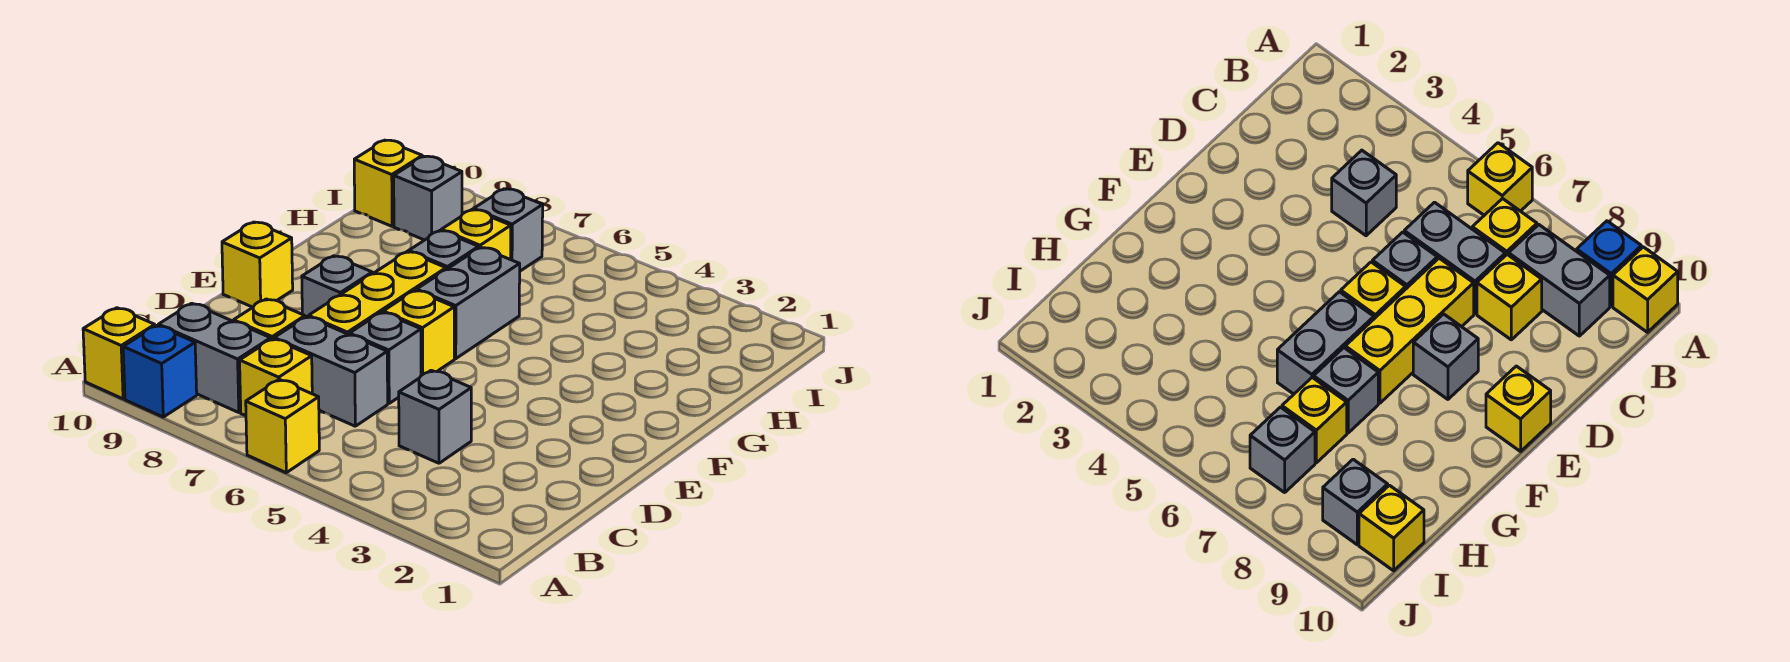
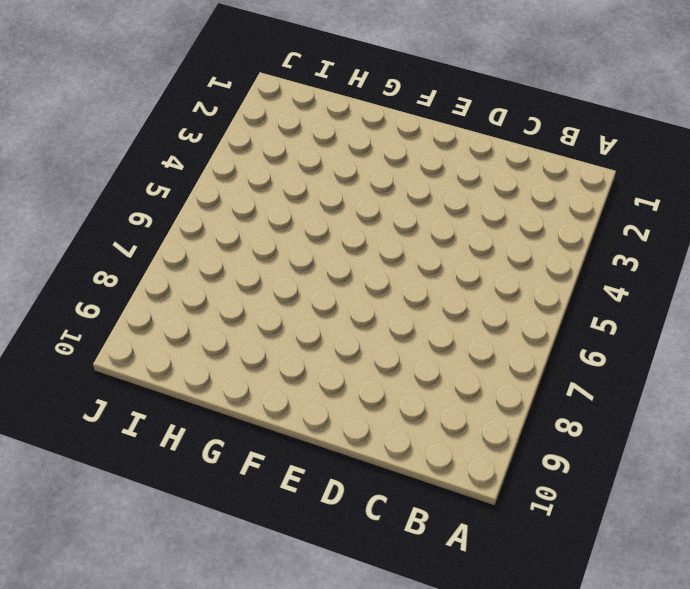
none -> yellow brick A6 level 1
none -> blue brick A9 level 1
none -> yellow brick A10 level 1

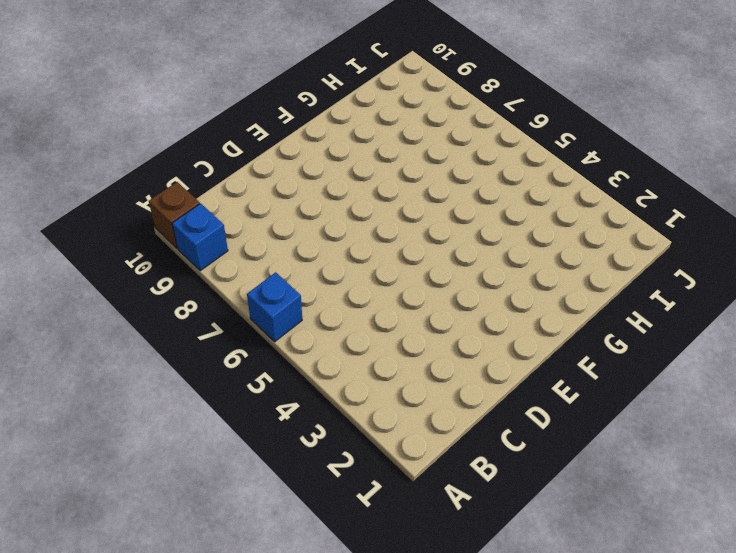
blue brick A6 level 1 -> yellow brick A6 level 1
brown brick A10 level 1 -> yellow brick A10 level 1
none -> yellow brick B7 level 1
none -> grey brick B8:B9 level 1
none -> grey brick C4 level 1

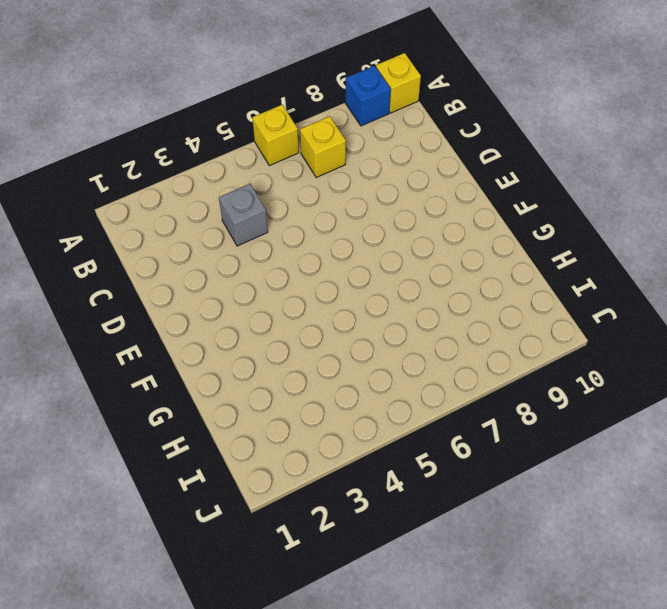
none -> grey brick B8:B9 level 1
none -> grey brick C6:C7 level 1
none -> yellow brick C8 level 1

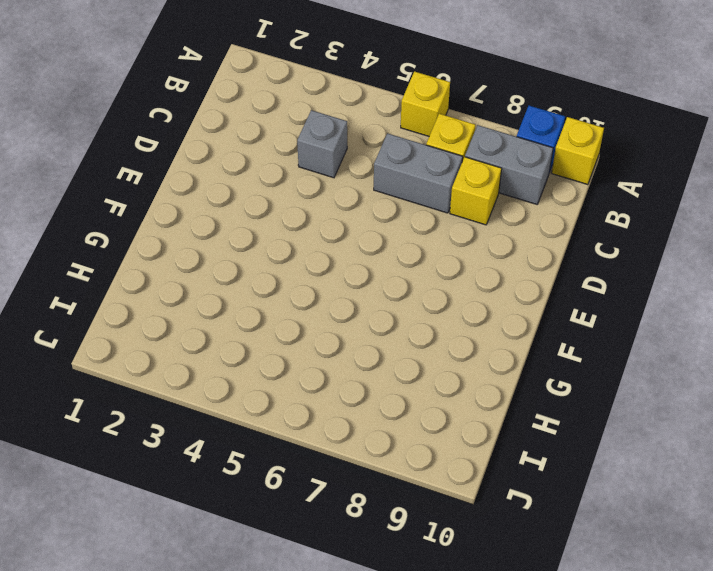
none -> grey brick D6 level 1
none -> yellow brick D7:F7 level 1
none -> yellow brick E6 level 1

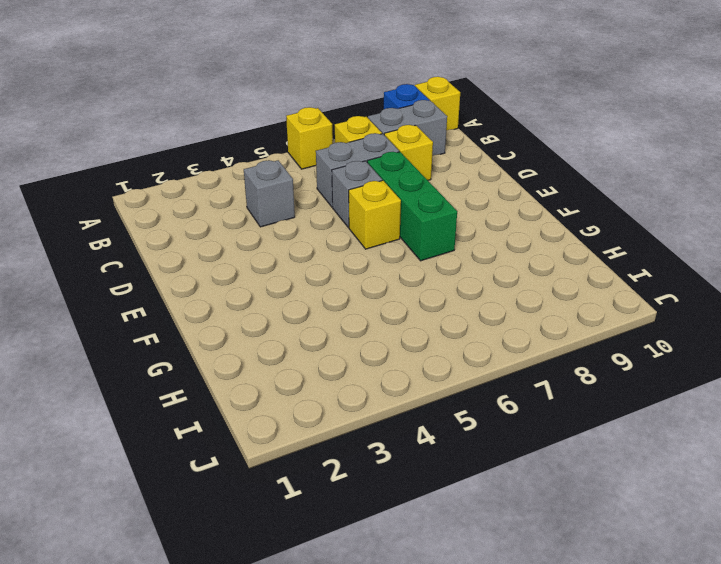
green brick D7:F7 level 1 -> yellow brick D7:F7 level 1
none -> grey brick E8 level 1
none -> yellow brick E10 level 1
none -> grey brick F6:G6 level 1

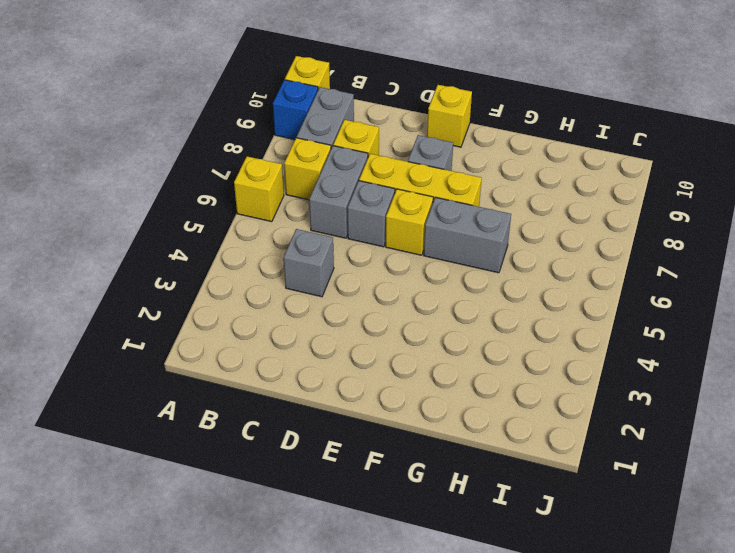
none -> grey brick G7 level 1
none -> yellow brick H7 level 1
none -> grey brick I7 level 1

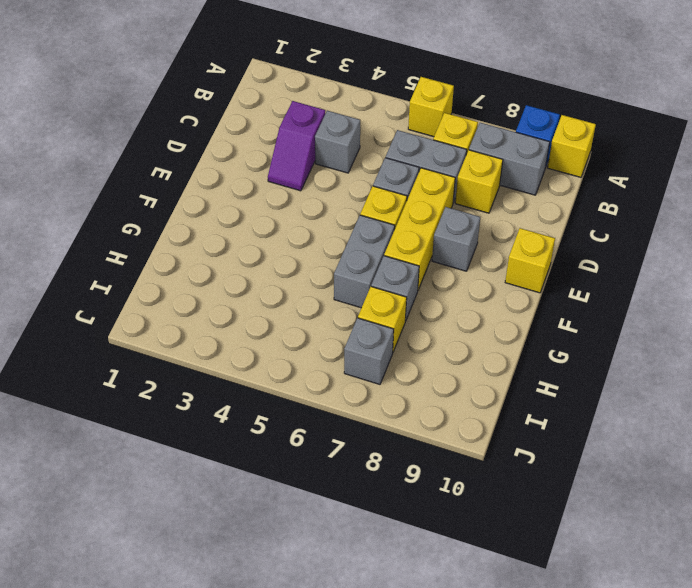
purple slope C3:D3 level 1 top C -> none
none -> grey brick I9 level 1
none -> yellow brick I10 level 1

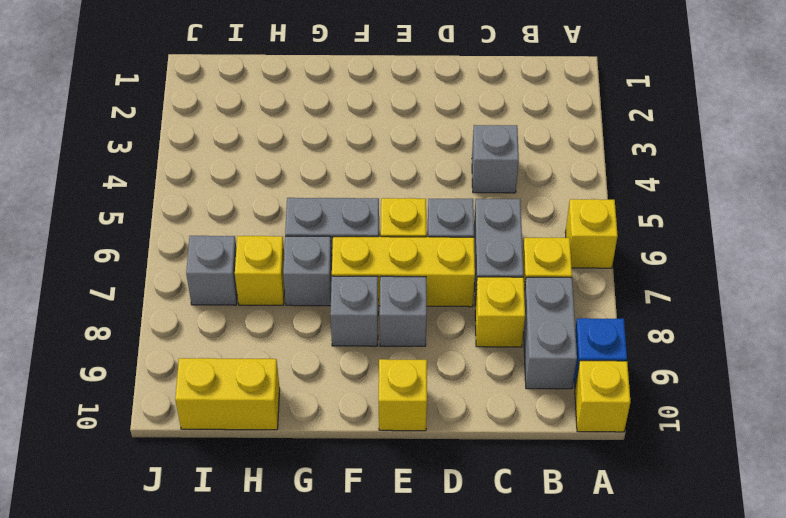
grey brick F8 level 1 -> grey brick I9 level 1
yellow brick H10:I10 level 1 -> yellow brick I10 level 1

